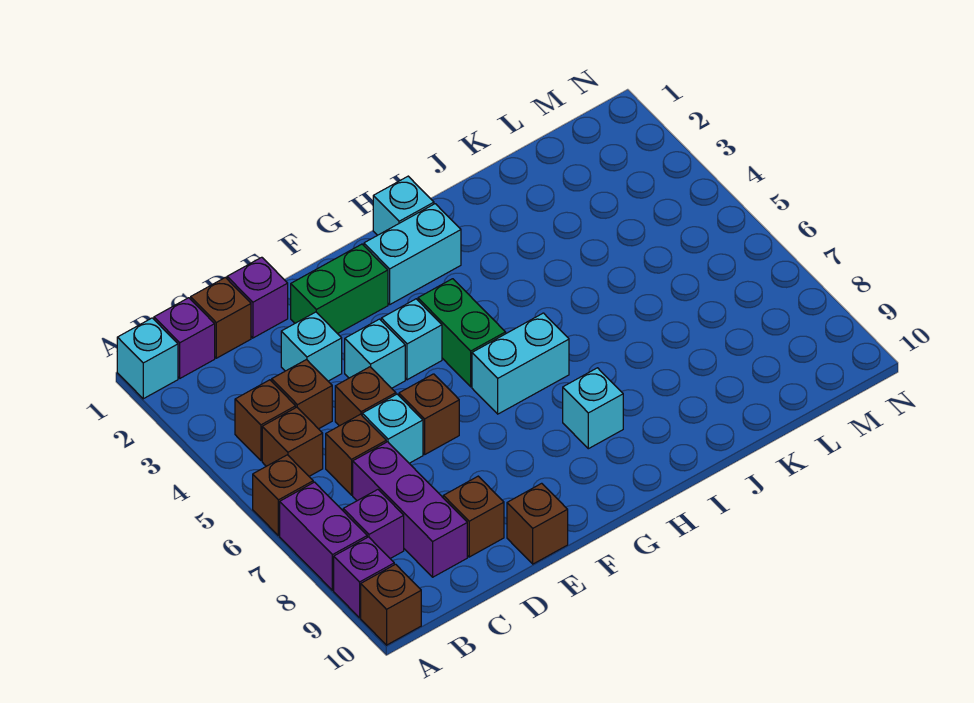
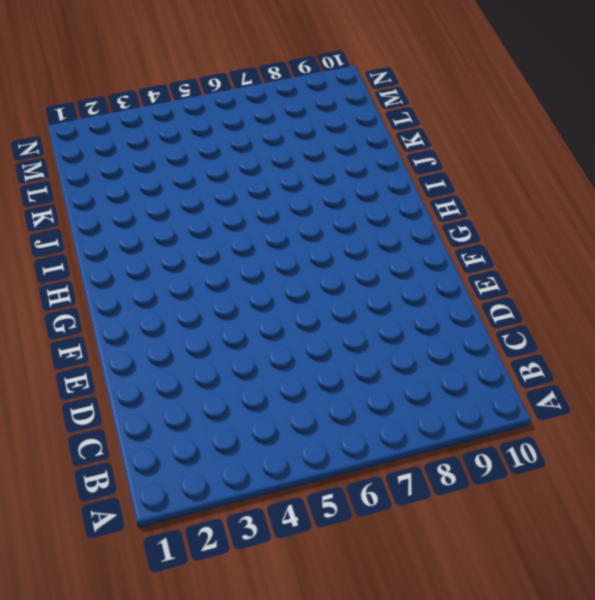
none -> cyan brick A1 level 1
none -> brown brick A6 level 1
none -> purple brick A7:A8 level 1

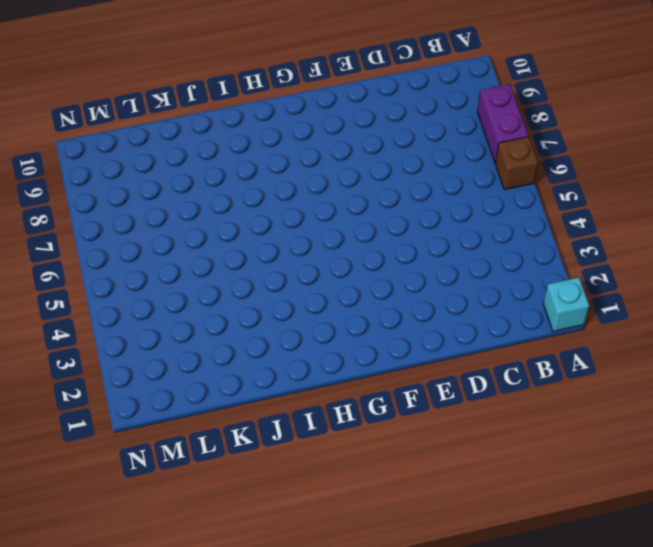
none -> purple brick A9 level 1
none -> brown brick A10 level 1
none -> purple brick B1 level 1

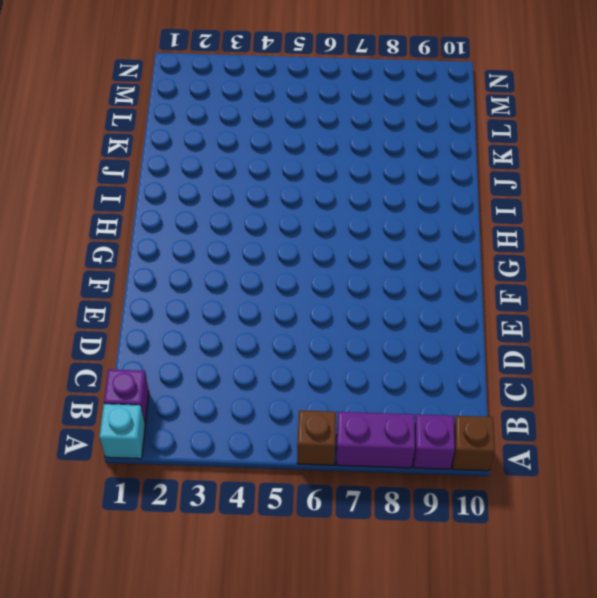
none -> brown brick B4 level 1
none -> brown brick B5 level 1
none -> purple brick B8 level 1

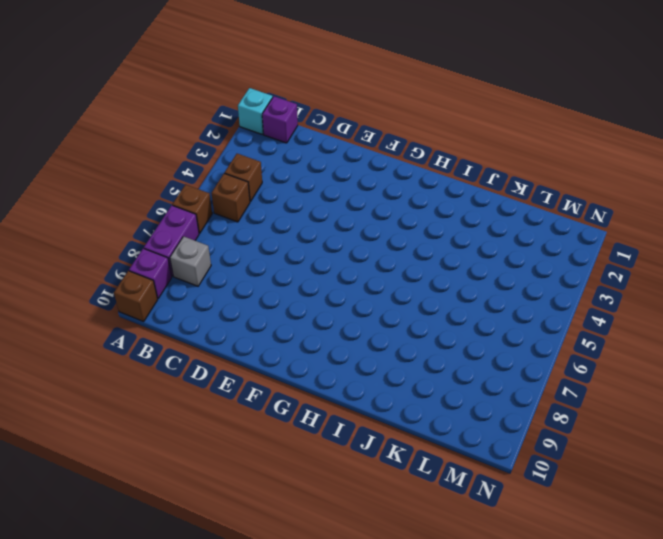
grey brick B8 level 1 -> purple brick B8 level 1
none -> brown brick C1 level 1
none -> brown brick C4 level 1
none -> brown brick C6 level 1

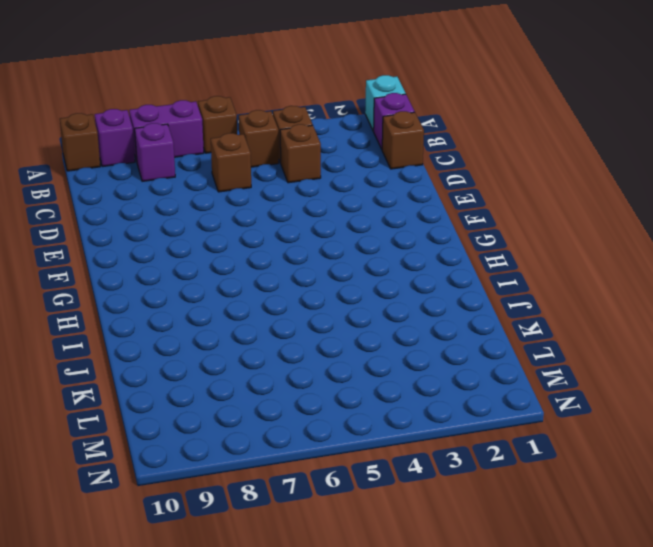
none -> purple brick C7:C9 level 1
none -> purple brick D1 level 1
none -> cyan brick D3 level 1

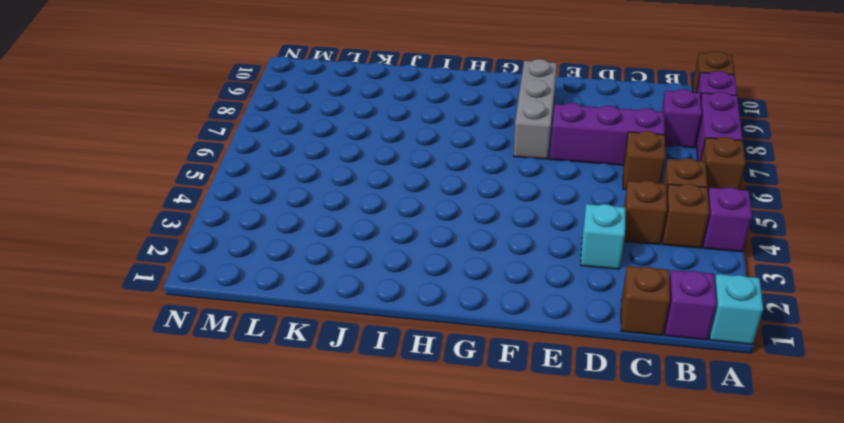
purple brick A4 level 1 -> purple brick D1 level 1
purple brick C7:E7 level 1 -> purple brick C7:C9 level 1
grey brick F7:F9 level 1 -> none
none -> brown brick D5 level 1
none -> cyan brick D6 level 1
none -> brown brick D9 level 1

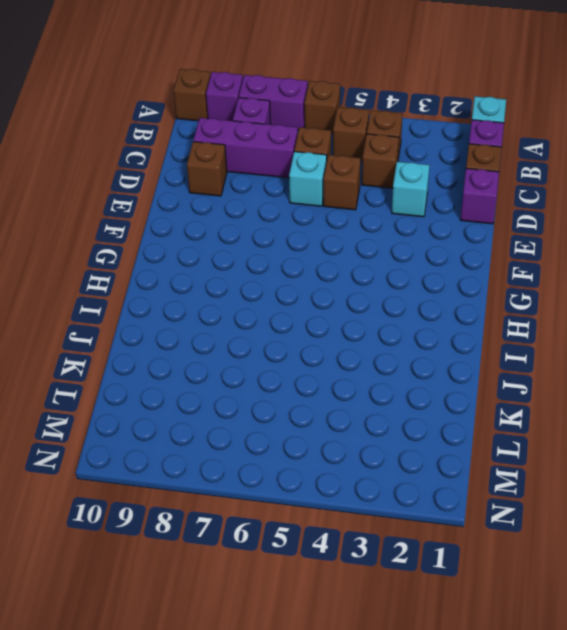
none -> green brick E2:F2 level 1
none -> cyan brick E4 level 1
none -> brown brick E6 level 1

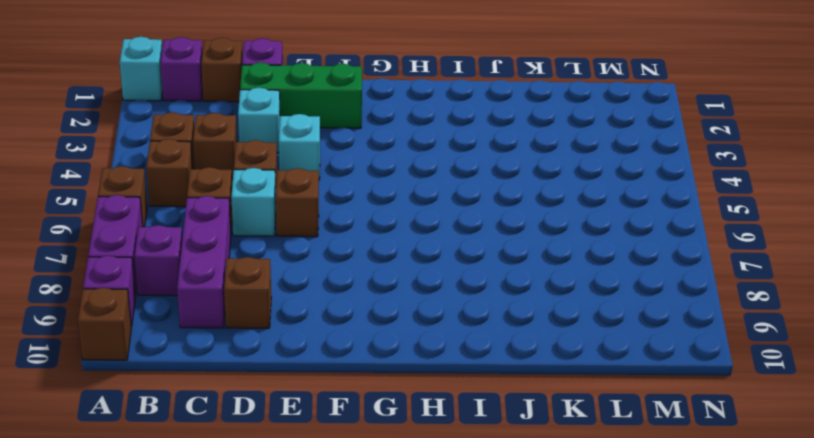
green brick D2:F2 level 1 -> green brick E2:F2 level 1
none -> brown brick E10 level 1
none -> cyan brick F4 level 1
none -> cyan brick G2:H2 level 1

